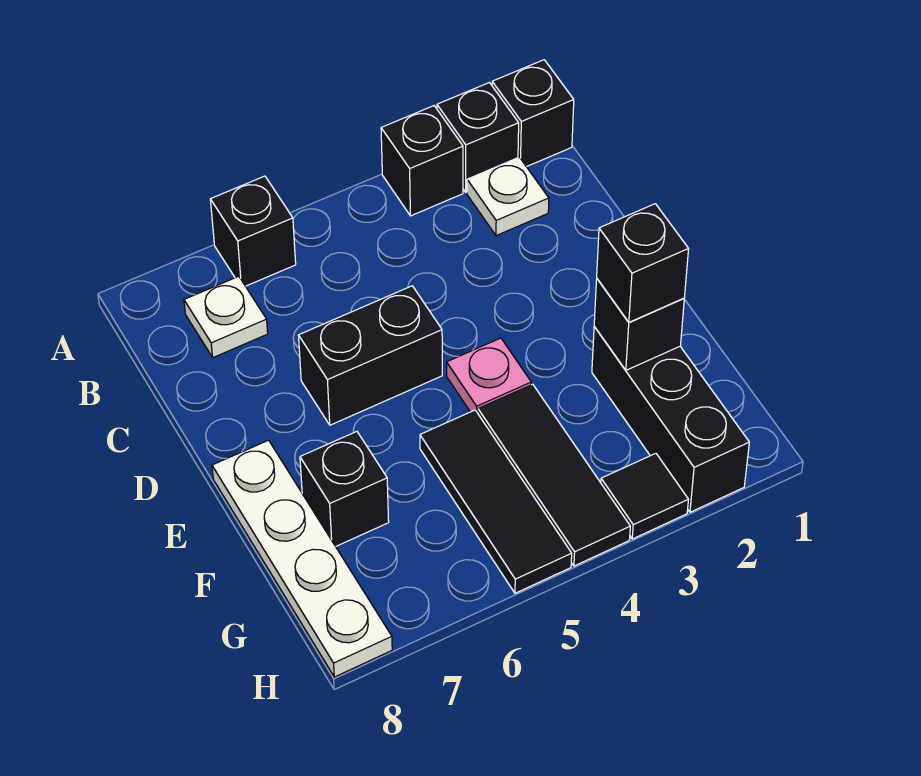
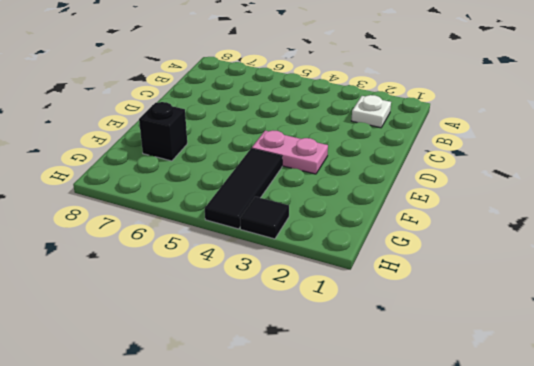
pink plate E3:E4 level 1 -> pink plate E4 level 1
none -> black brick A1 level 1
none -> black brick A2 level 1
none -> black brick A3 level 1

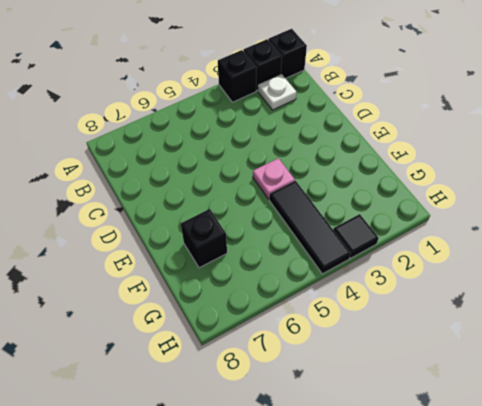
none -> black brick A6 level 1
none -> white plate B7 level 1
none -> black brick D5:D6 level 1

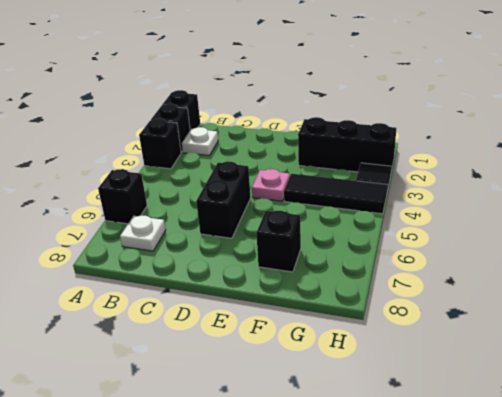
none -> white plate E8:H8 level 1
none -> black tile F5:H5 level 1
none -> black brick F2 level 2

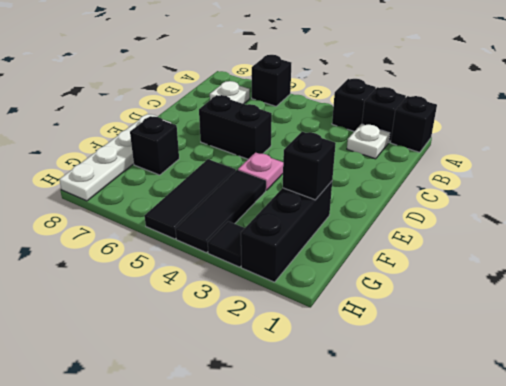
none -> black brick F2 level 3

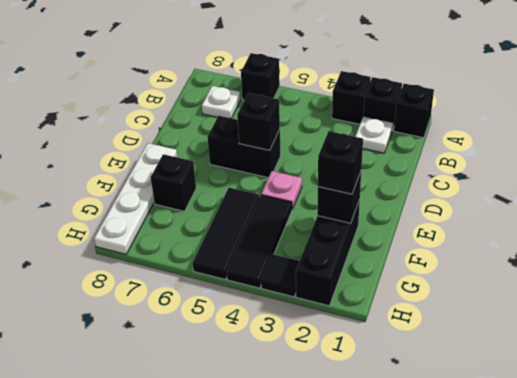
black brick D5 level 2 -> none

